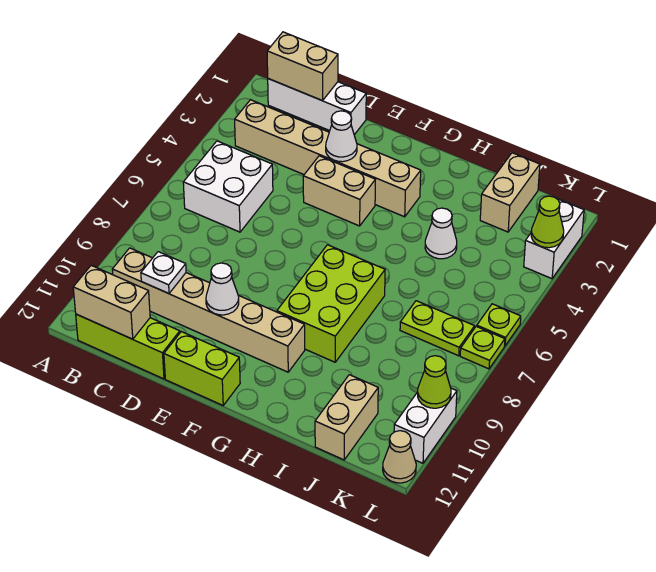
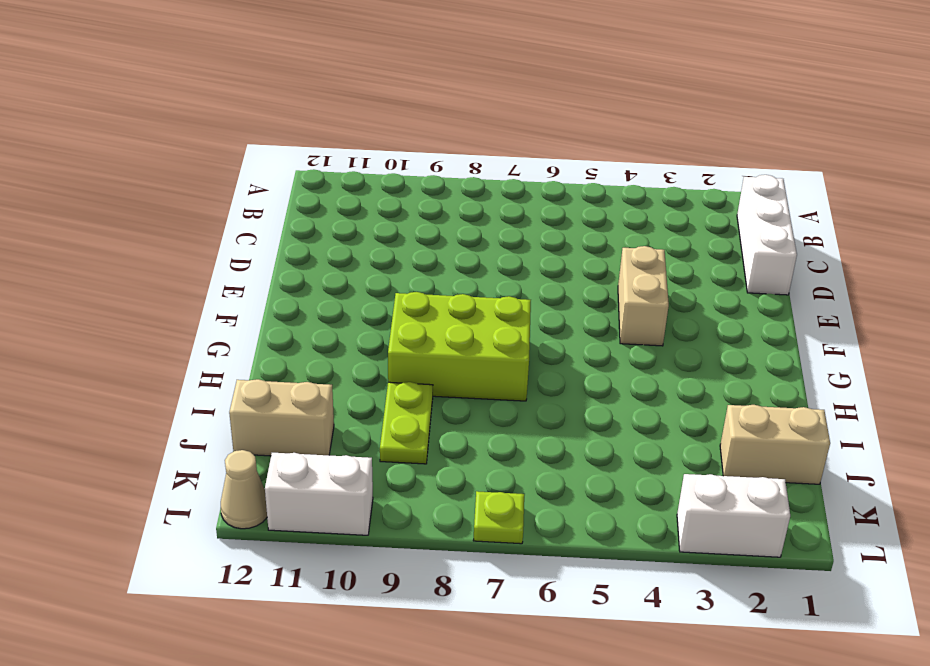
lime plate I9:J9 level 1 -> lime plate J7:K7 level 1
none -> tan brick B3:G3 level 1
none -> white brick B5:C6 level 1
none -> tan brick B10:G10 level 1

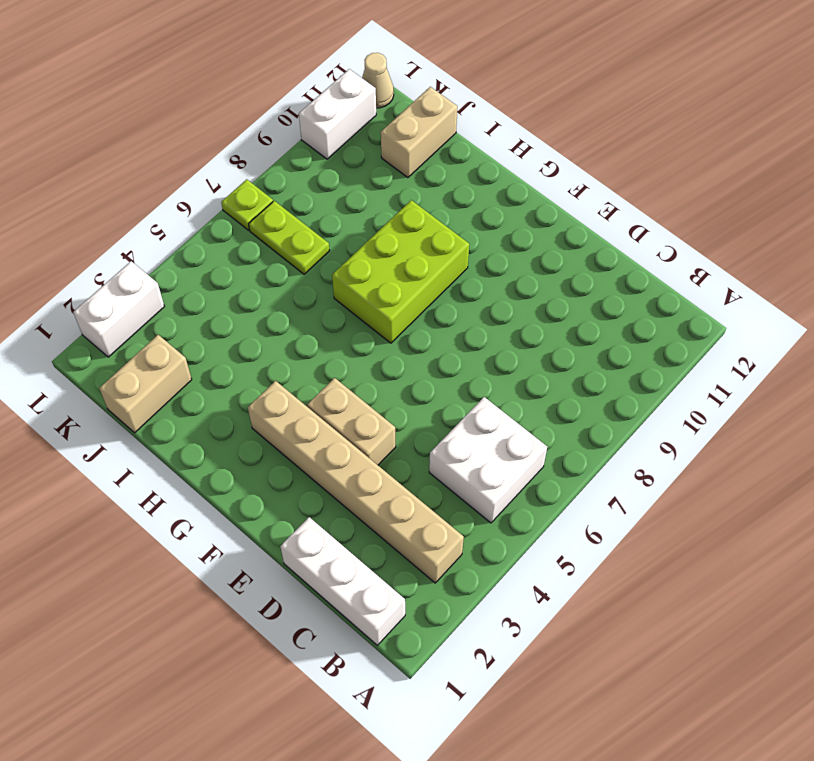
none -> tan brick B10:G10 level 1
none -> lime brick B12:D12 level 1
none -> lime brick E12:F12 level 1

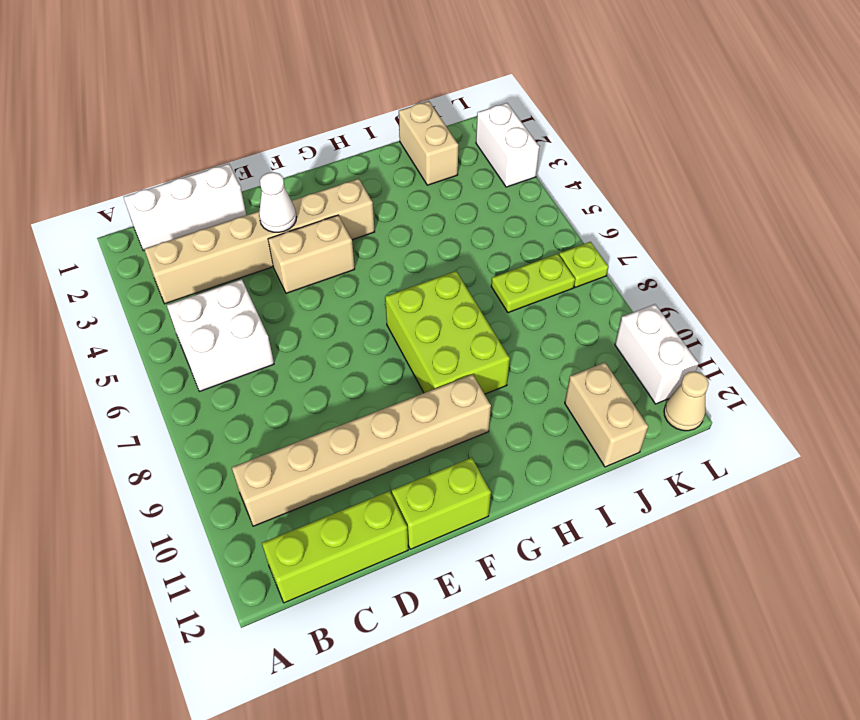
none -> white cone I4 level 1
none -> lime plate L6 level 1
none -> tan brick B1:C1 level 2

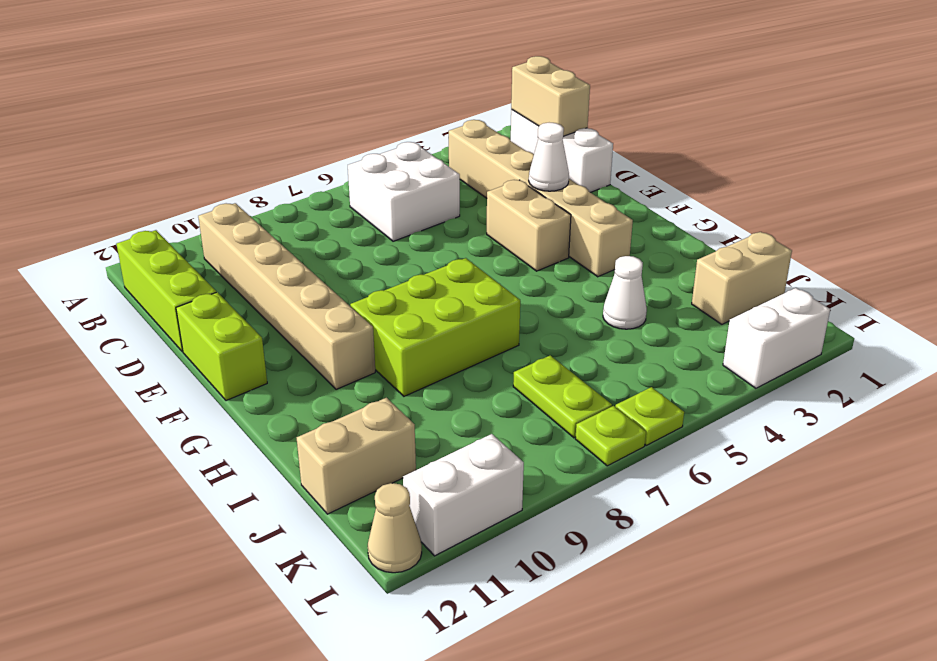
none -> tan brick B12:C12 level 2
none -> white plate C10 level 2
none -> white cone E10 level 2

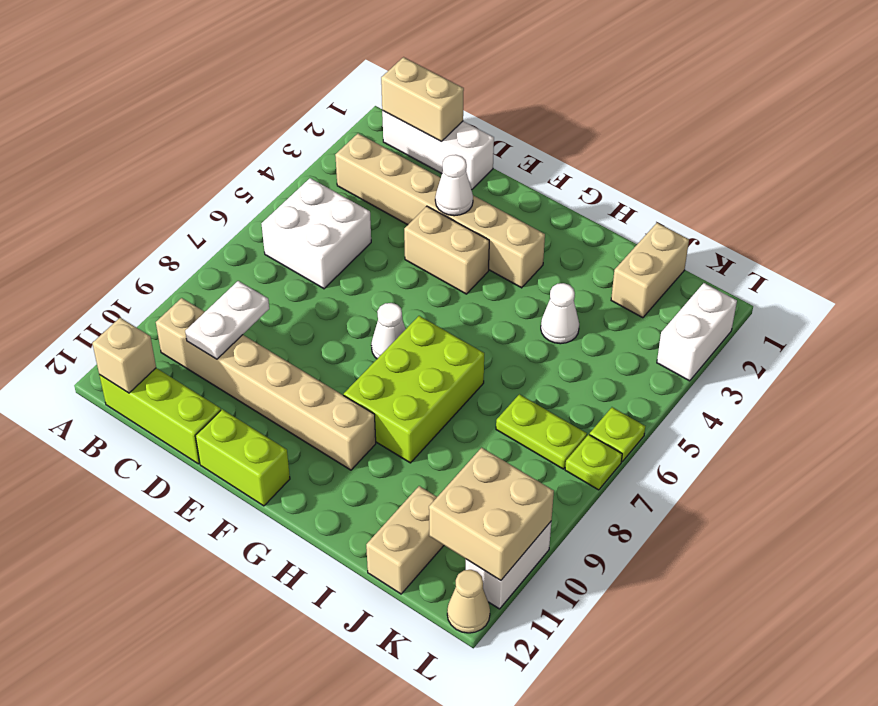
tan brick B12 level 2 -> tan brick B12:C12 level 2
white plate C9:C10 level 2 -> white plate C10 level 2
white cone F7 level 1 -> white cone E10 level 2
tan brick K10:L11 level 2 -> lime cone L10 level 2
none -> lime cone L3 level 2

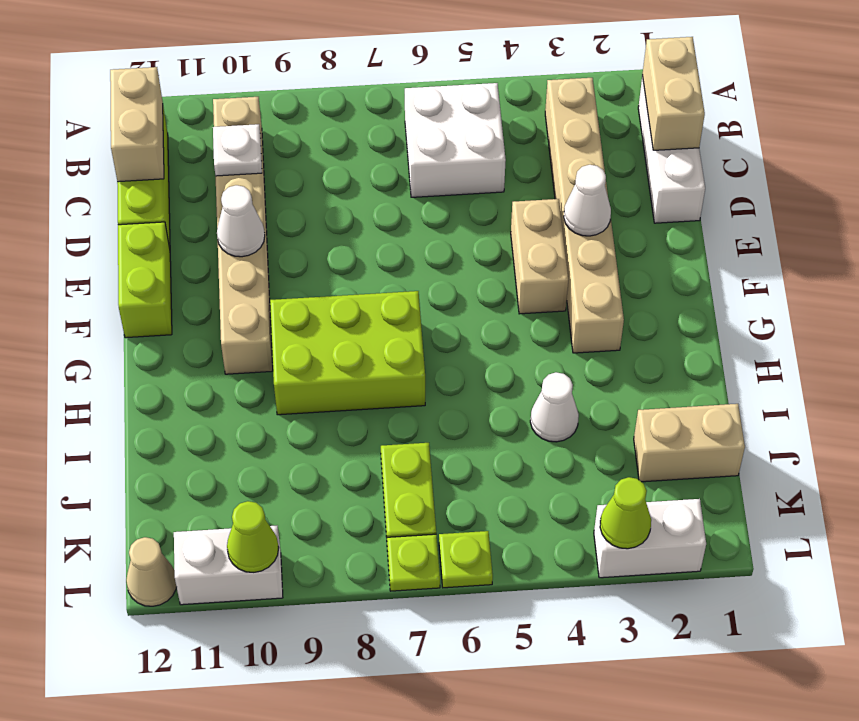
none -> tan brick J11:J12 level 1

